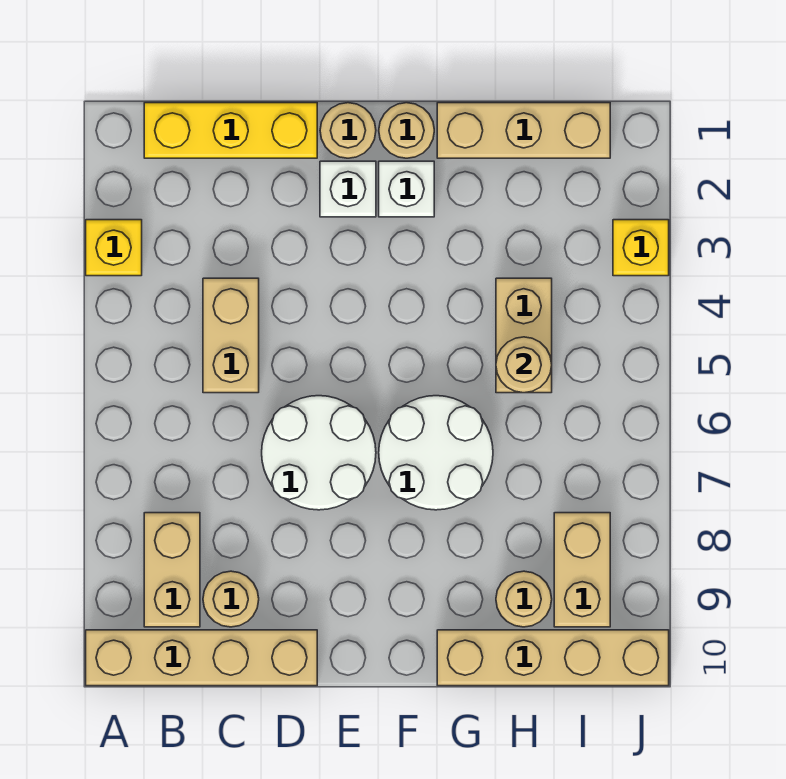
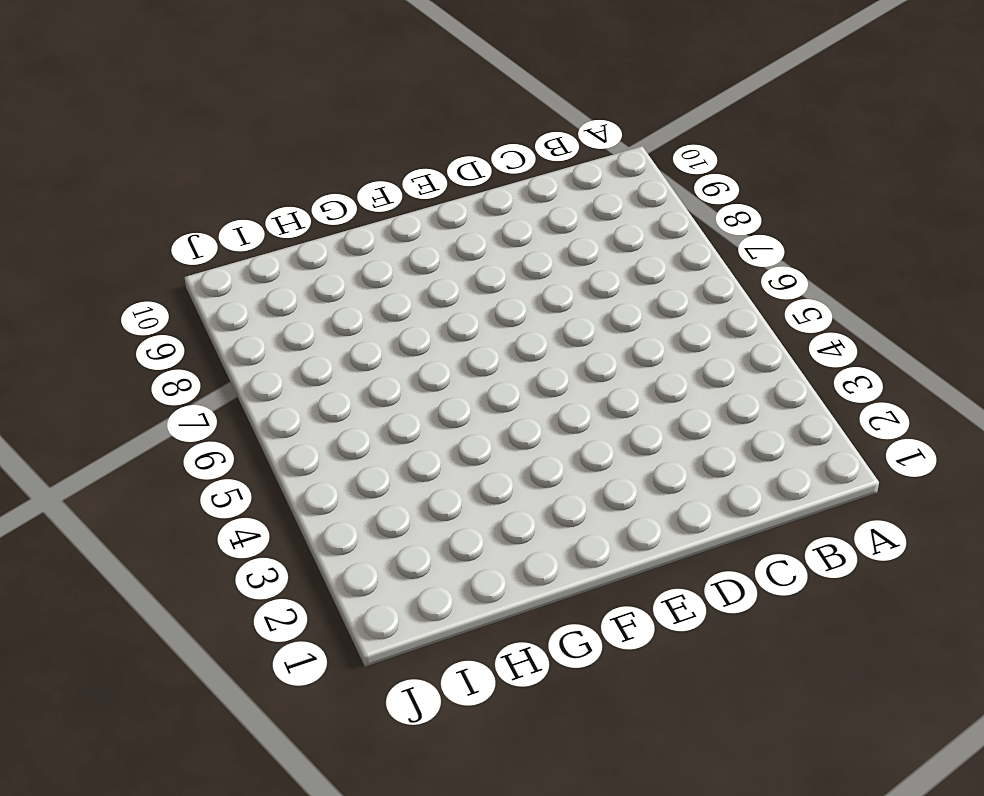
none -> yellow brick A3 level 1
none -> tan brick A10:D10 level 1
none -> yellow brick B1:D1 level 1

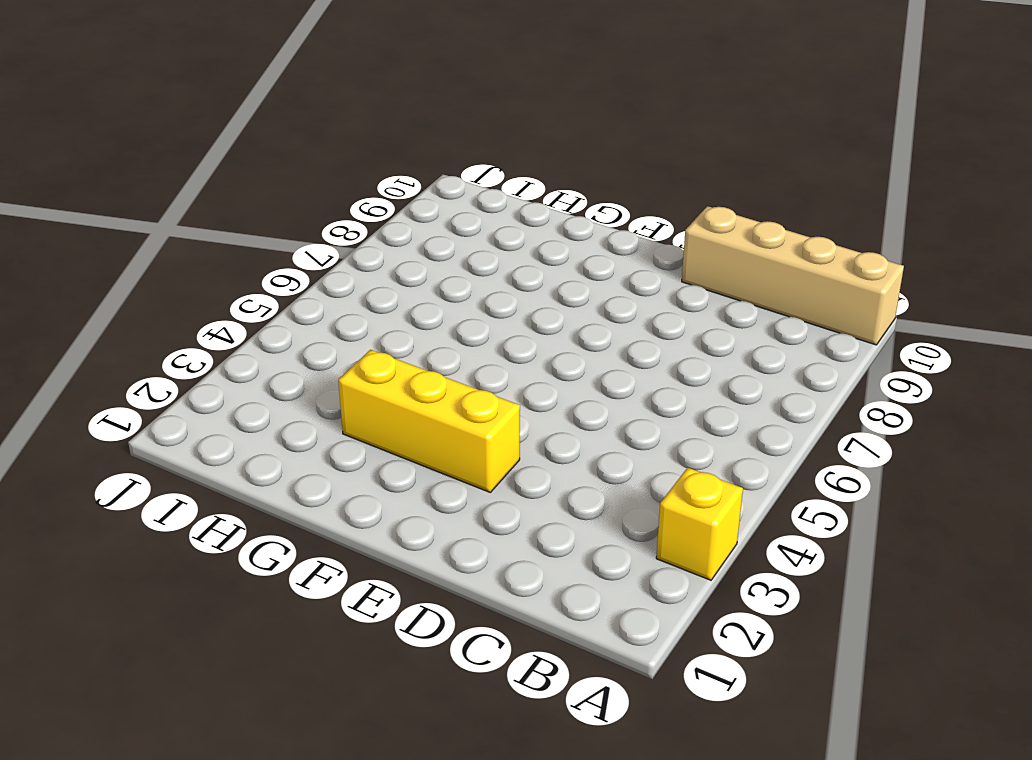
yellow brick E3:G3 level 1 -> yellow brick B1:D1 level 1
none -> tan brick B8:B9 level 1
none -> tan brick C4:C5 level 1
none -> tan round brick C9 level 1

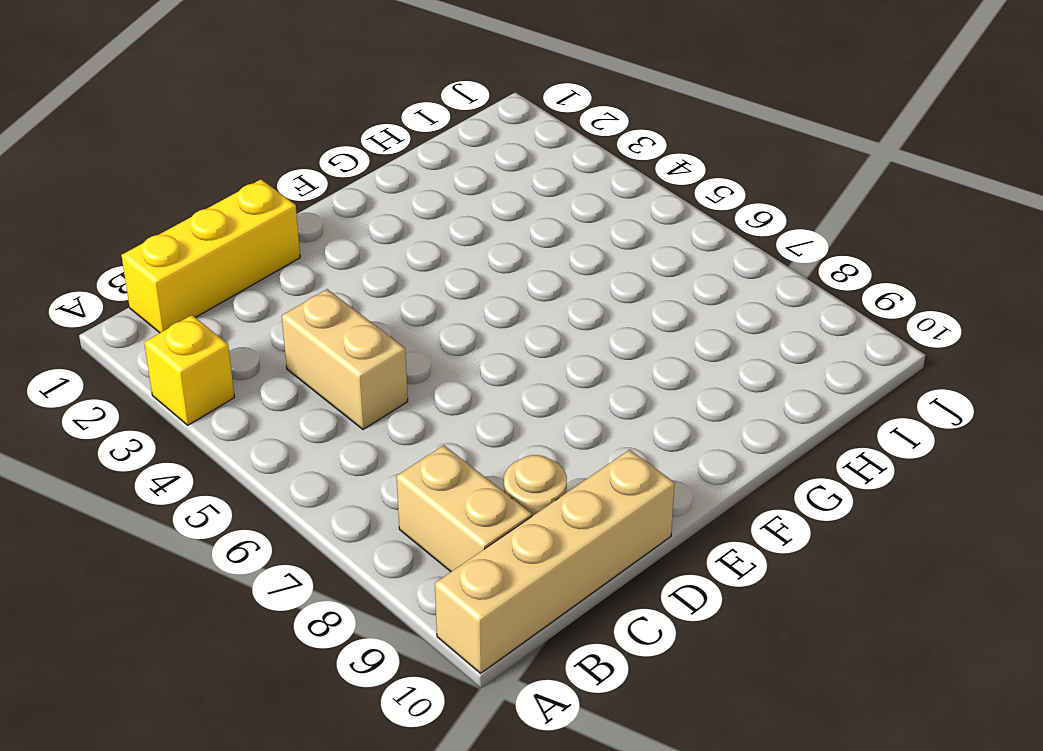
none -> white round brick D6:E7 level 1
none -> tan round brick E1 level 1
none -> white brick E2 level 1

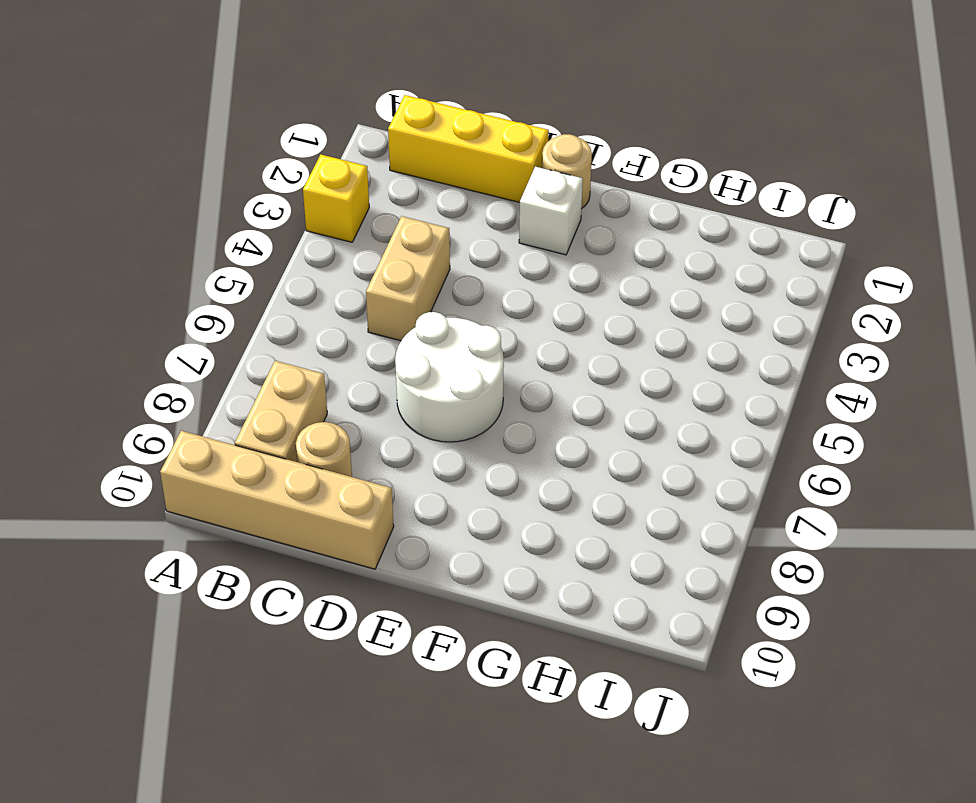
none -> tan round brick F1 level 1
none -> white brick F2 level 1
none -> white round brick F6:G7 level 1

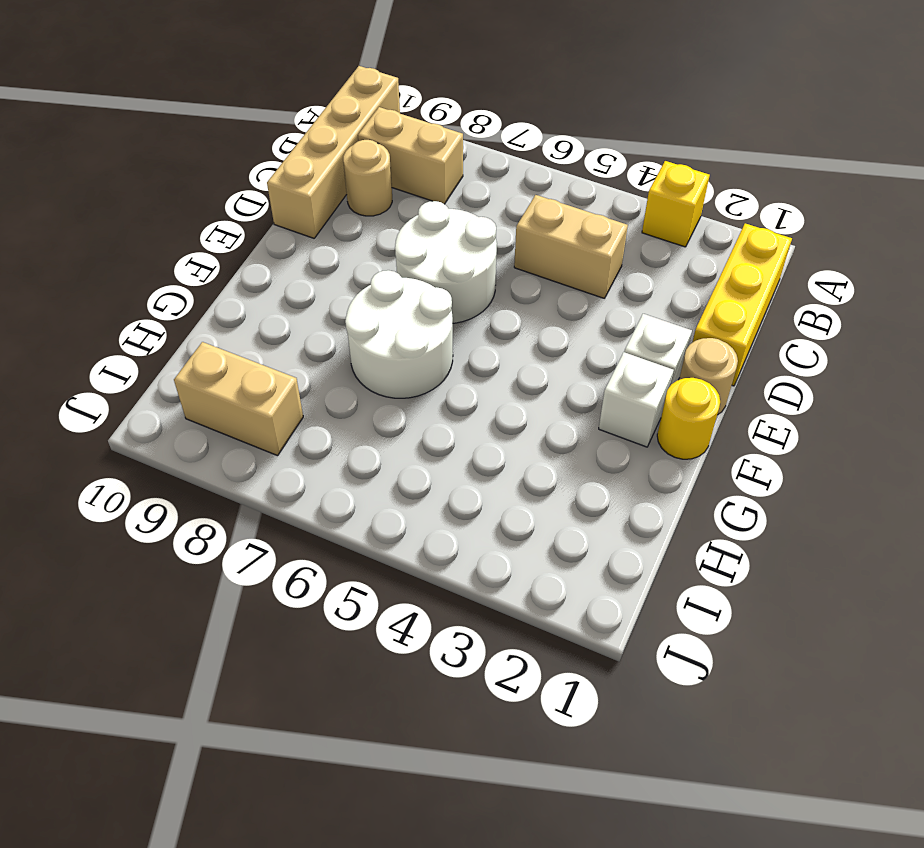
yellow round brick F1 level 1 -> tan round brick F1 level 1
none -> tan brick G1:I1 level 1
none -> tan brick G10:J10 level 1
none -> tan brick H4:H5 level 1

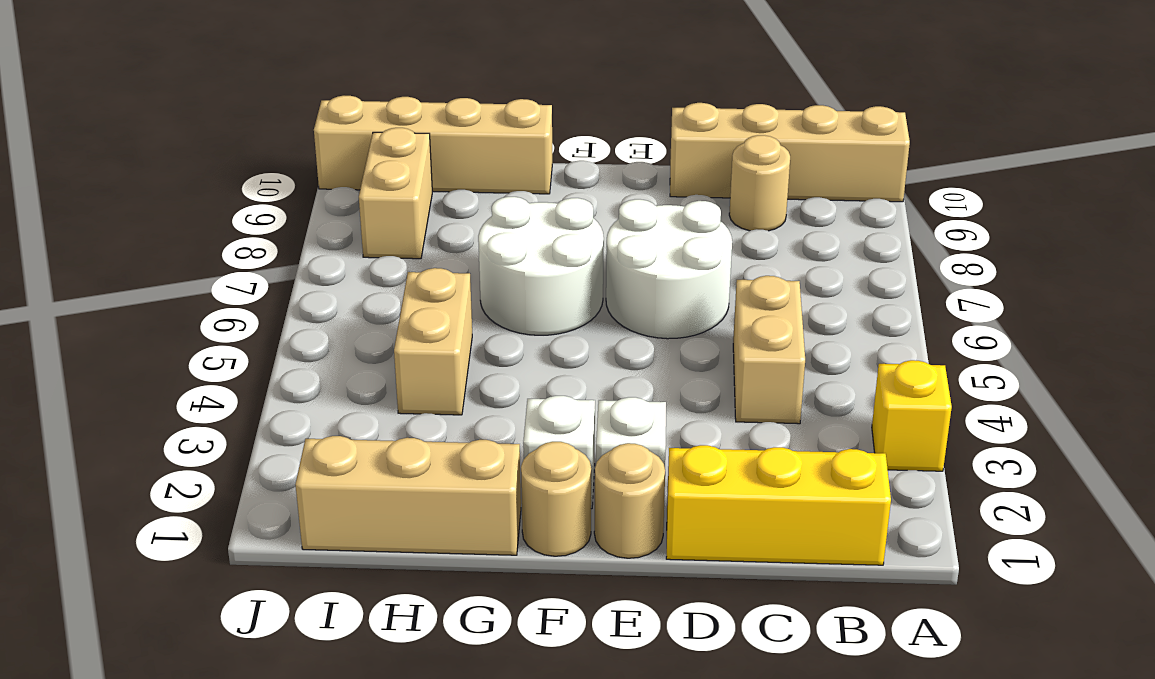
none -> tan brick B8:B9 level 1
none -> tan round brick H9 level 1
none -> yellow brick J3 level 1

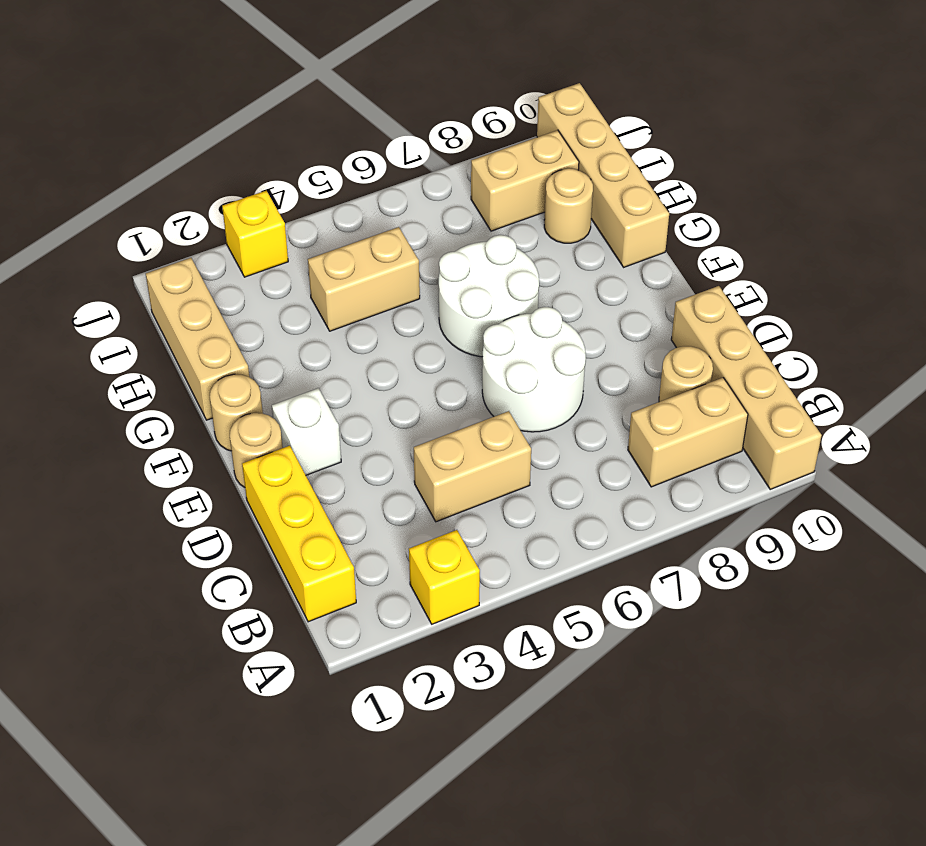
none -> white brick F2 level 1
none -> tan round brick H5 level 2

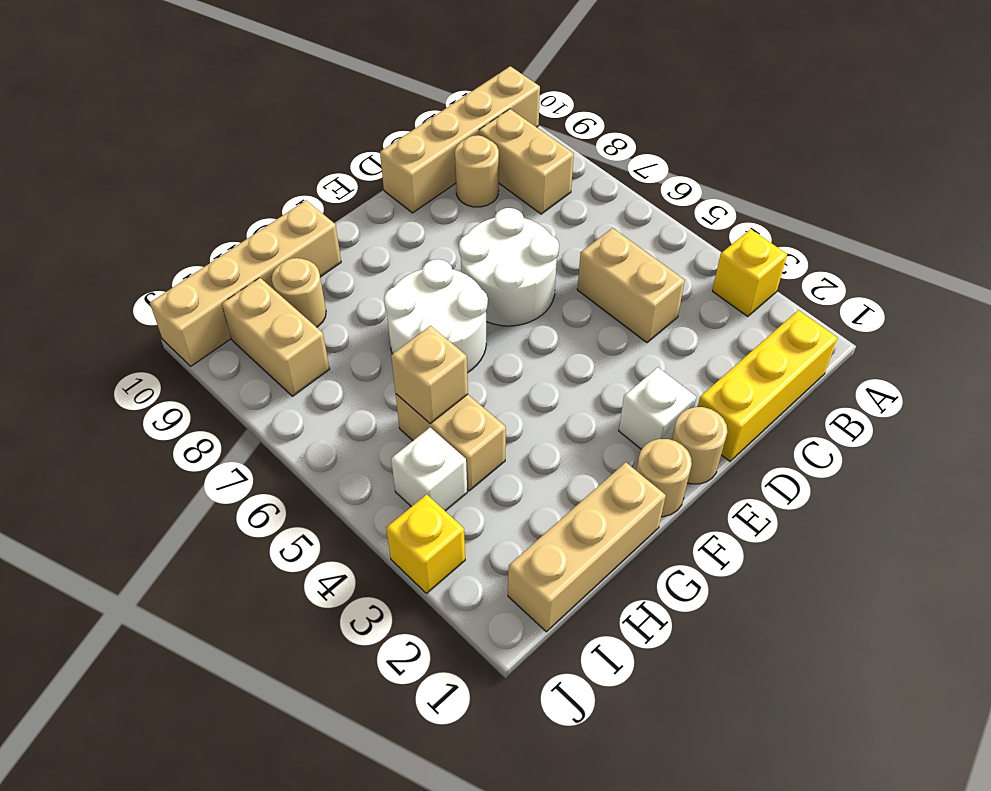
tan brick H5 level 2 -> tan round brick H5 level 2
white brick I4 level 1 -> white brick F2 level 1

